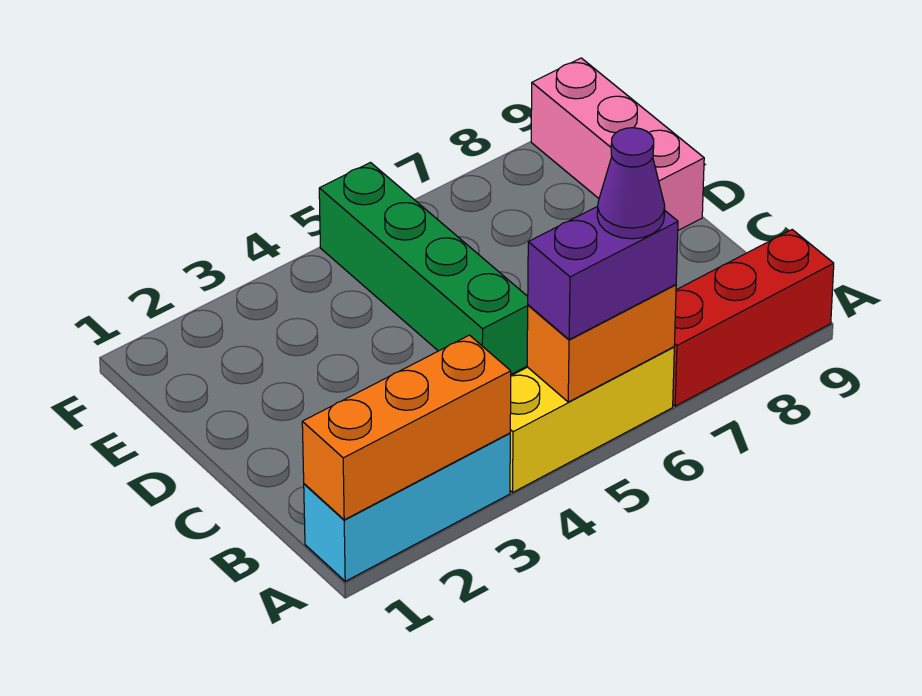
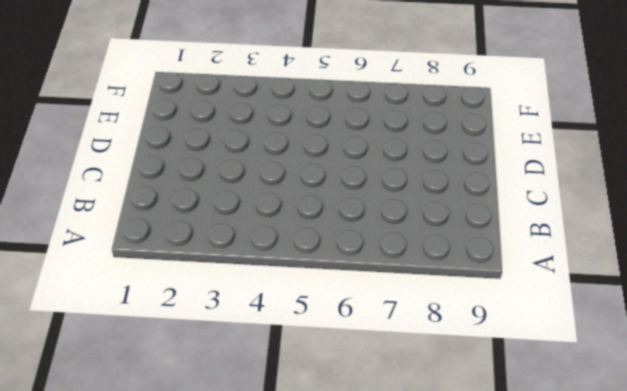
none -> cyan brick A1:A3 level 1
none -> yellow brick A4:A6 level 1

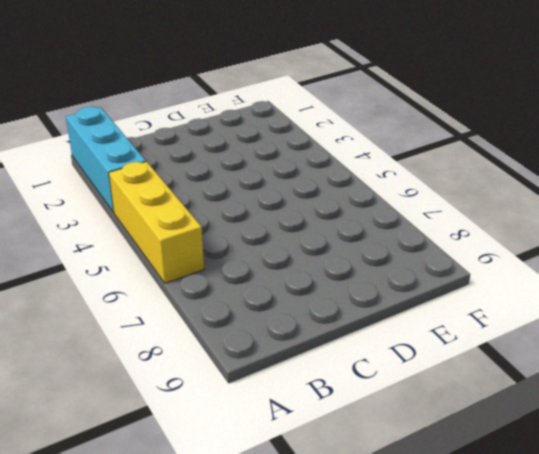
none -> red brick A7:A9 level 1
none -> green brick C5:F5 level 1

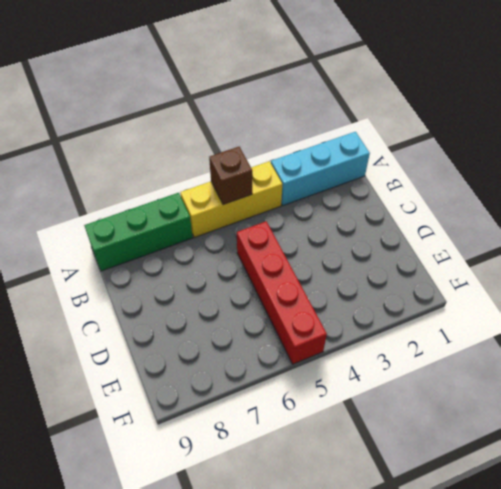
brown brick A5 level 2 -> orange brick A5:A6 level 2
green brick A7:A9 level 1 -> red brick A7:A9 level 1
red brick C5:F5 level 1 -> green brick C5:F5 level 1
none -> pink brick D9:F9 level 1
none -> orange brick A1:A3 level 2

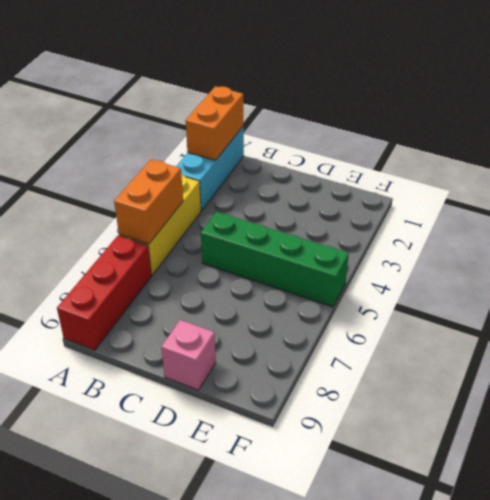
orange brick A1:A2 level 2 -> orange brick A1:A3 level 2
pink brick D9 level 1 -> pink brick D9:F9 level 1
none -> purple brick A5:A6 level 3
none -> purple cone A6 level 4

